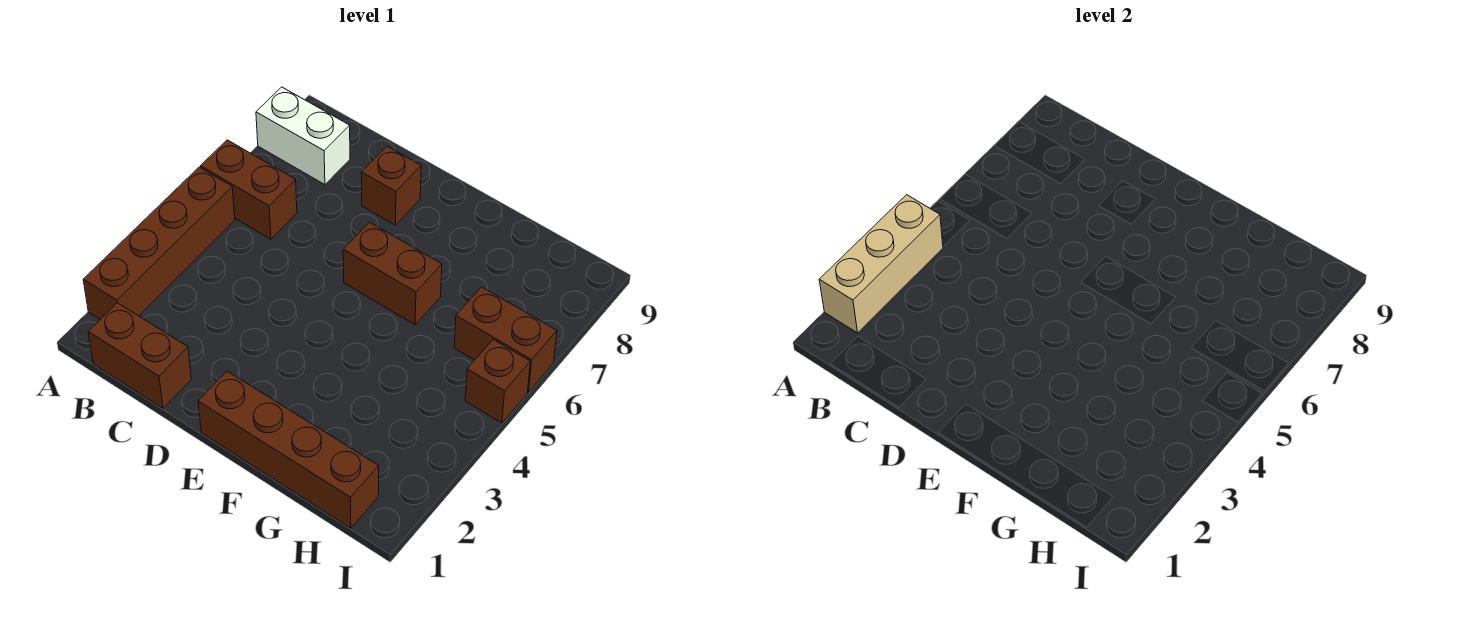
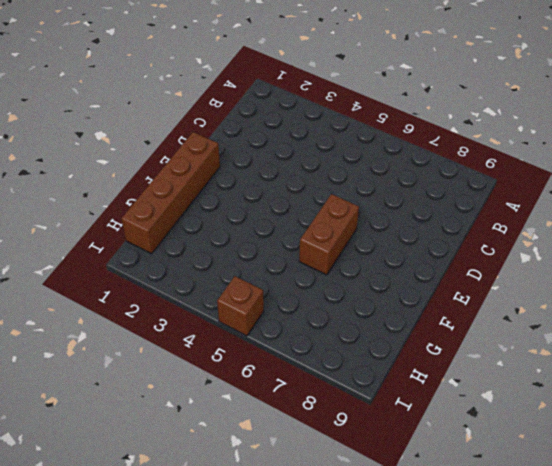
none -> brown brick A2:A5 level 1
none -> brown brick A6:B6 level 1

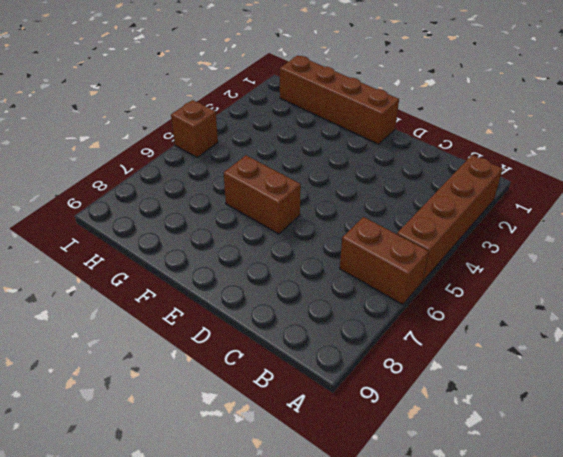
none -> white brick A8:B8 level 1
none -> brown brick B1:C1 level 1

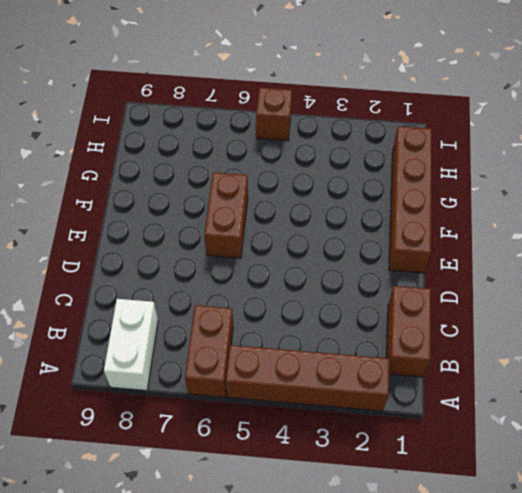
none -> brown brick D8 level 1
none -> brown brick H6:I6 level 1

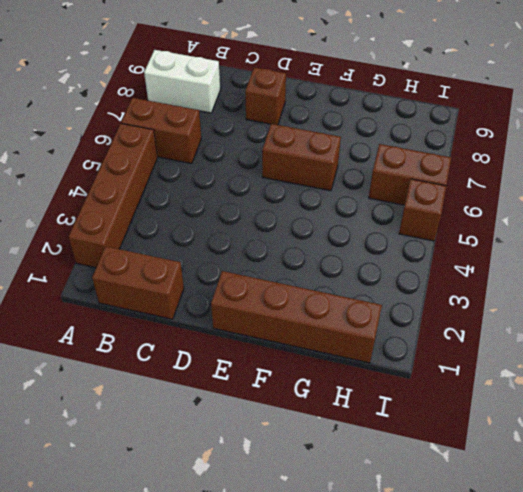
none -> tan brick A2:A4 level 2

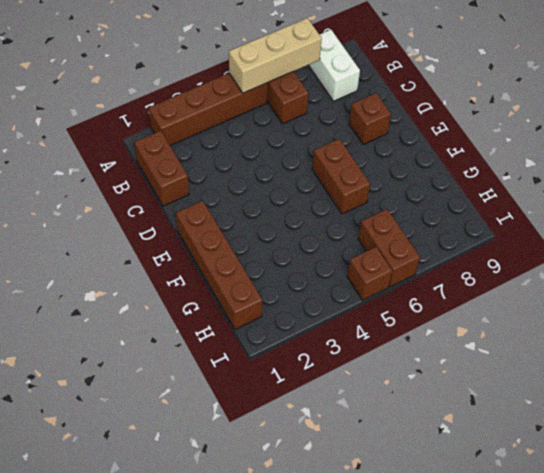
tan brick A5:A7 level 2 -> tan brick A2:A4 level 2

